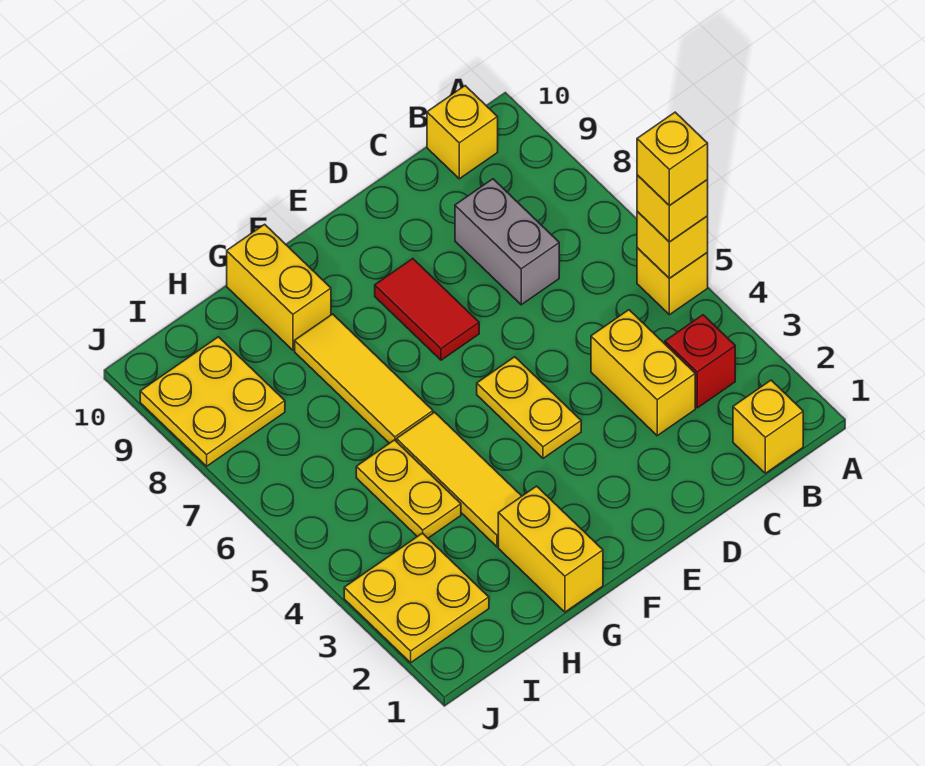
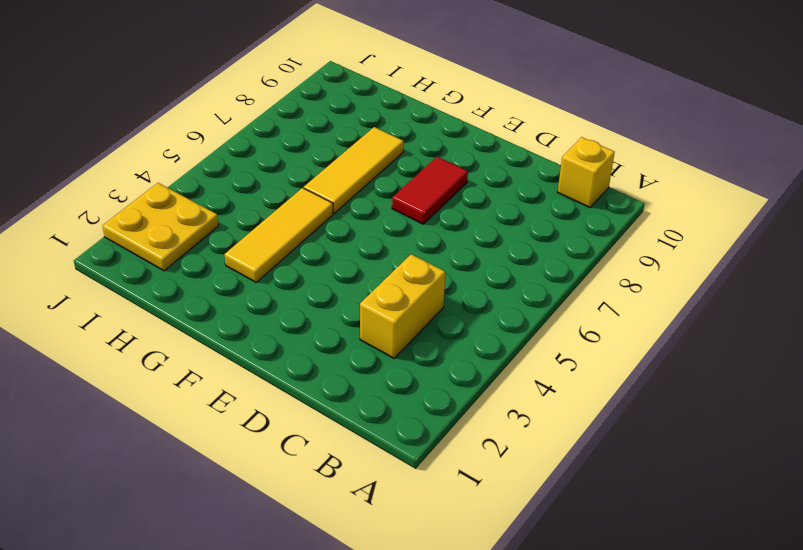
none -> yellow brick A5 level 1
none -> yellow brick B1 level 1
none -> red brick B3 level 1

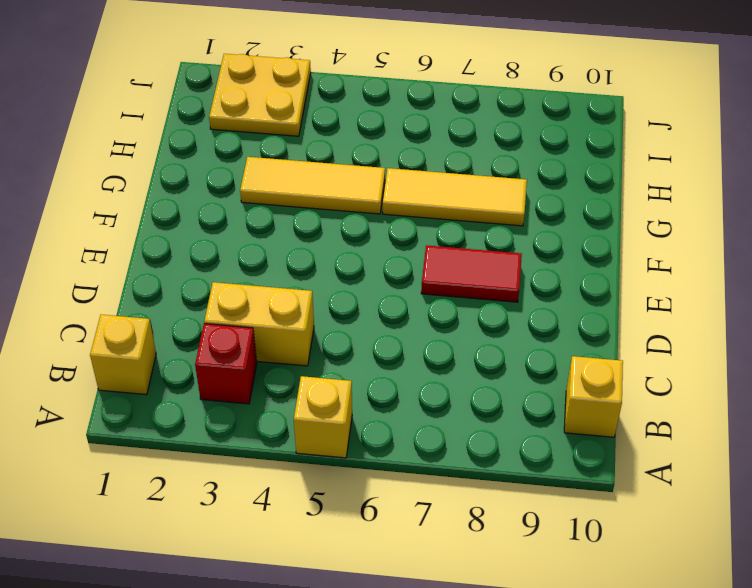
none -> grey brick C7:C8 level 1
none -> yellow plate E4:E5 level 1
none -> yellow brick G1:G2 level 1

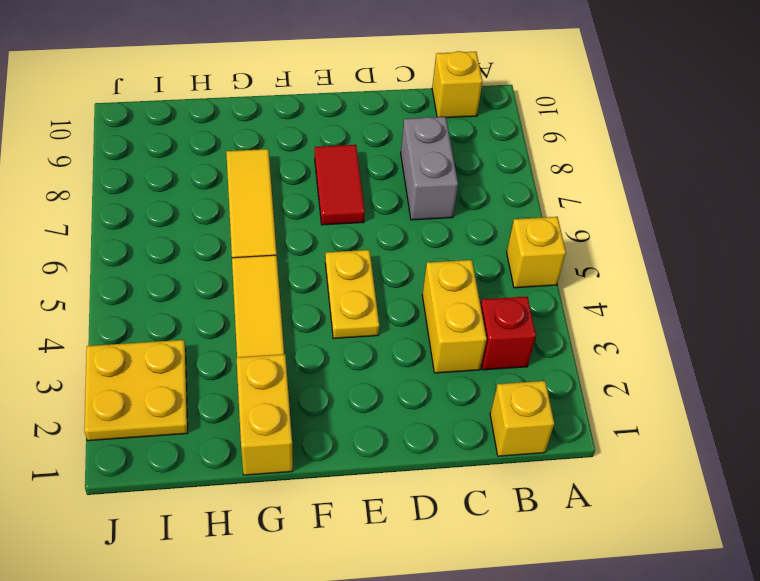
none -> yellow brick G9:G10 level 1
none -> yellow plate H4:H5 level 1
none -> yellow plate I8:J9 level 1

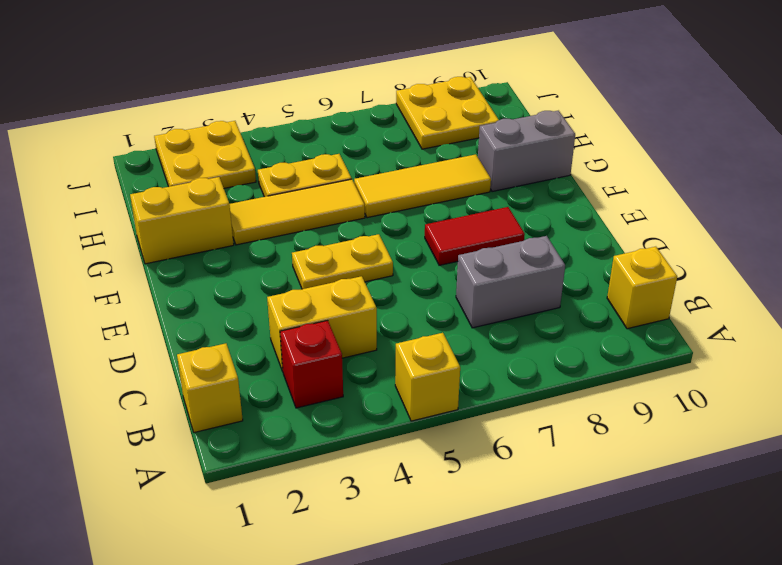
grey brick G9:G10 level 1 -> yellow brick G9:G10 level 1
none -> yellow brick A5 level 2
none -> yellow brick A5 level 3
none -> yellow brick A5 level 4

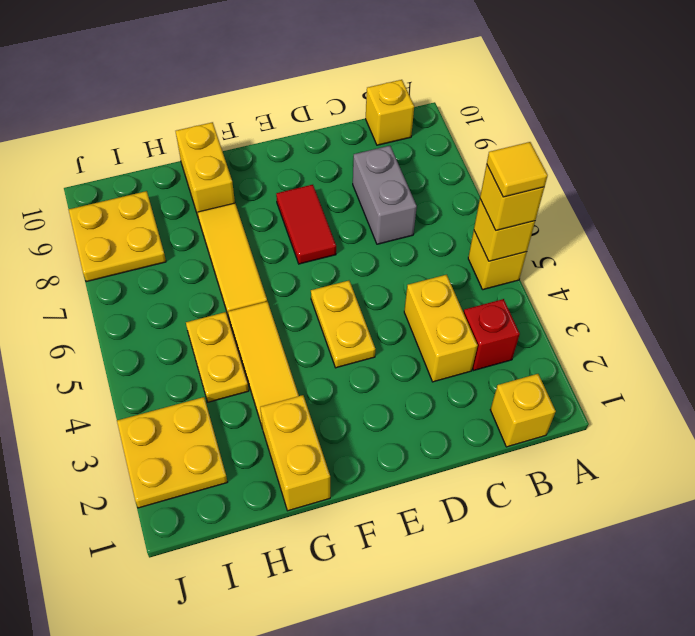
yellow tile A5 level 4 -> yellow brick A5 level 4

